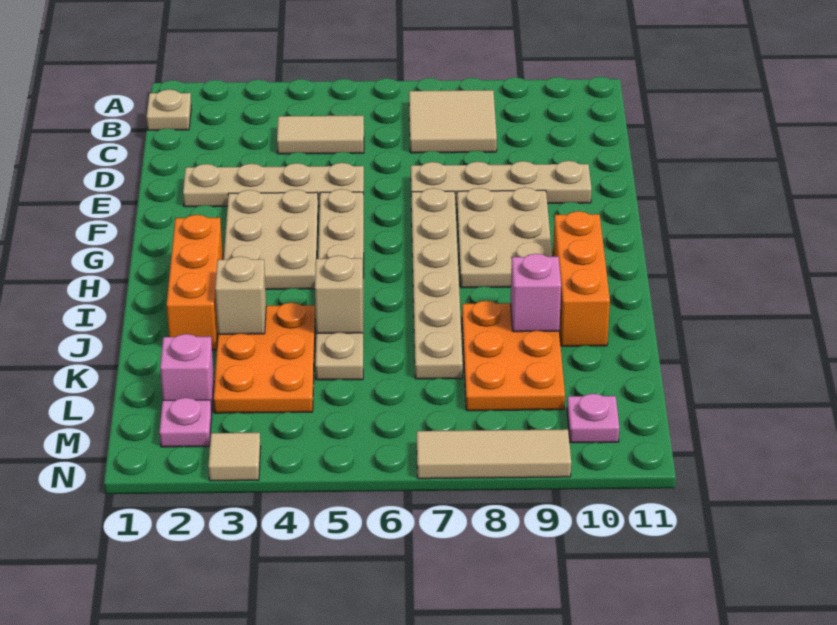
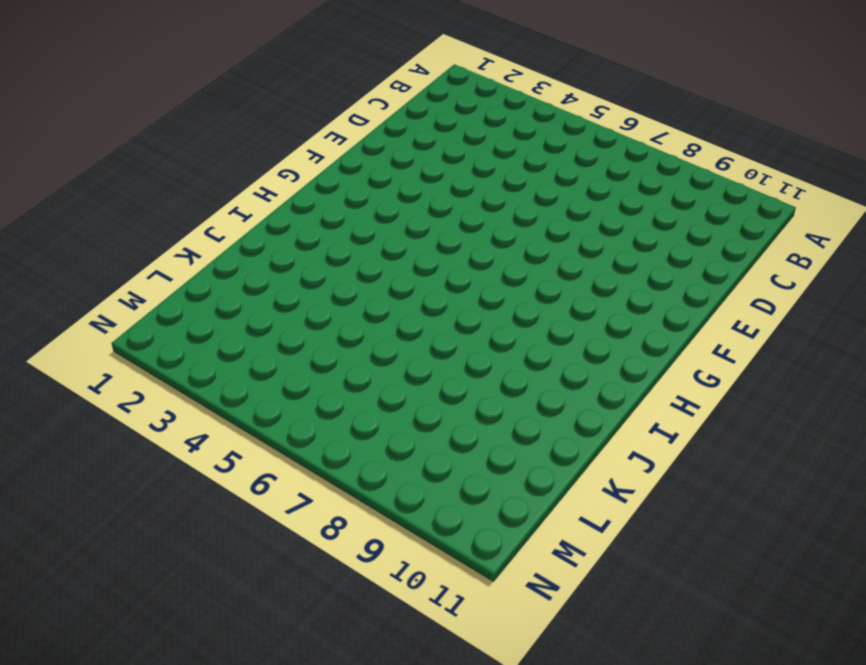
none -> tan plate B1 level 1
none -> tan tile B7:C8 level 1
none -> tan tile C4:C5 level 1

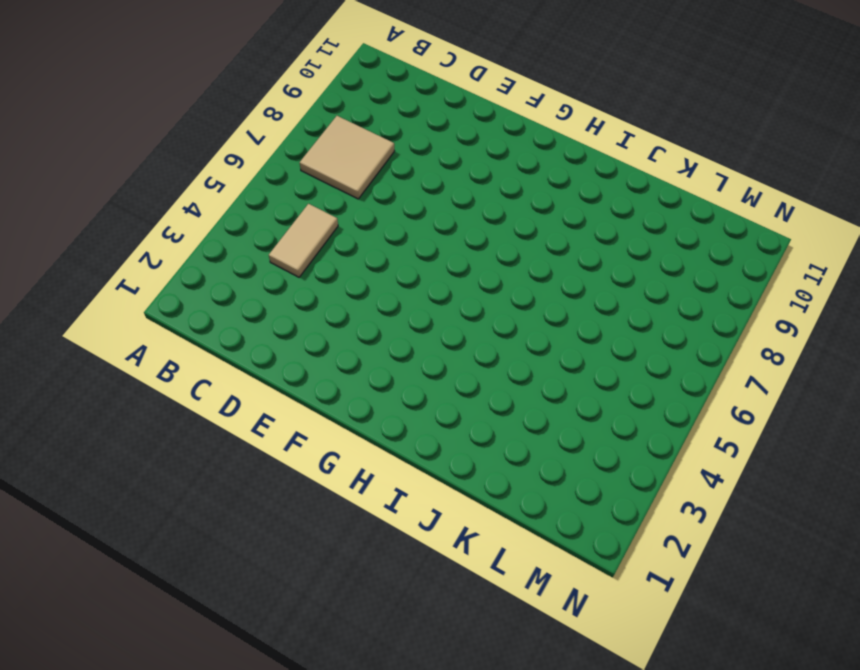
none -> tan plate B1 level 1
none -> tan plate E2:E5 level 1
none -> tan plate E7:E10 level 1

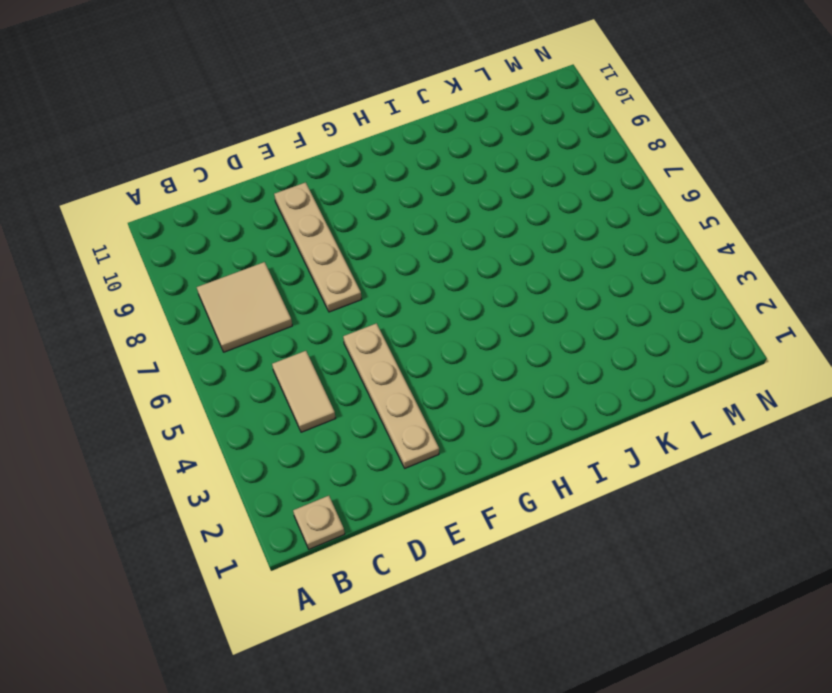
none -> tan plate F3:H4 level 1
none -> tan plate F5:K5 level 1
none -> tan plate F7:K7 level 1

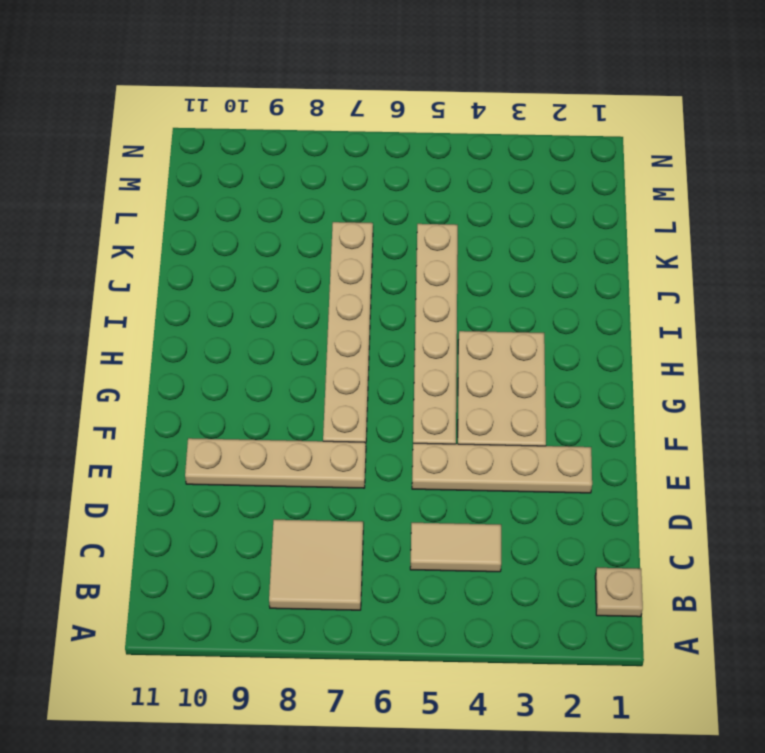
none -> tan plate F8:H9 level 1
none -> orange brick H2:J2 level 1
none -> orange brick H10:J10 level 1

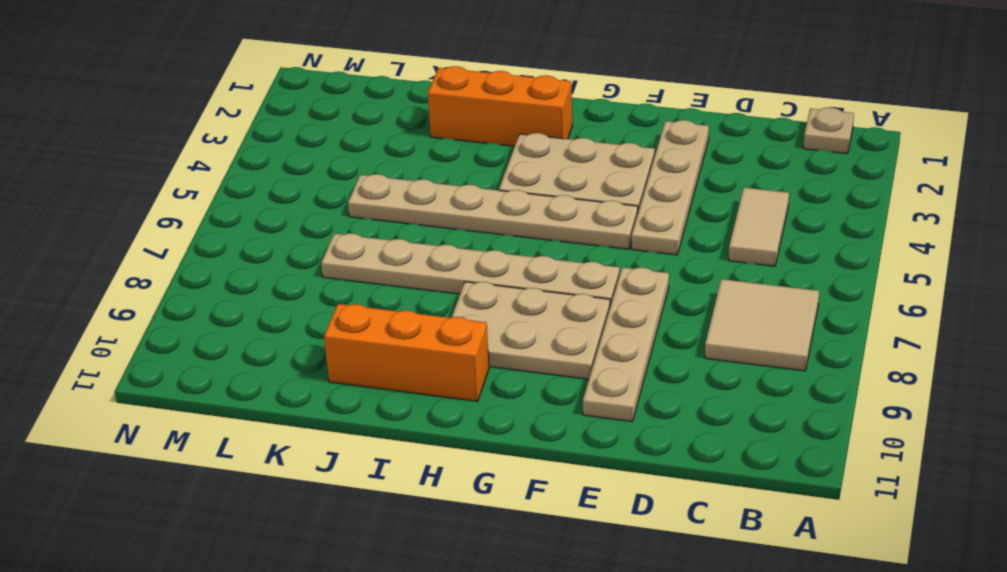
none -> orange plate J3:L4 level 1
none -> orange plate J8:L9 level 1
none -> pink brick L2 level 1

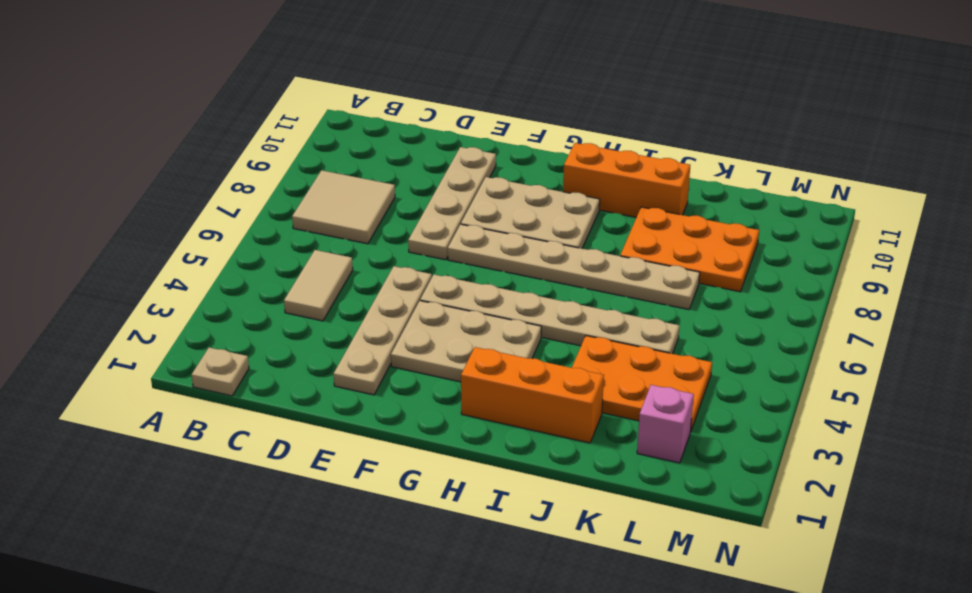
none -> pink plate M2 level 1
none -> pink plate M10 level 1
none -> tan tile N3 level 1

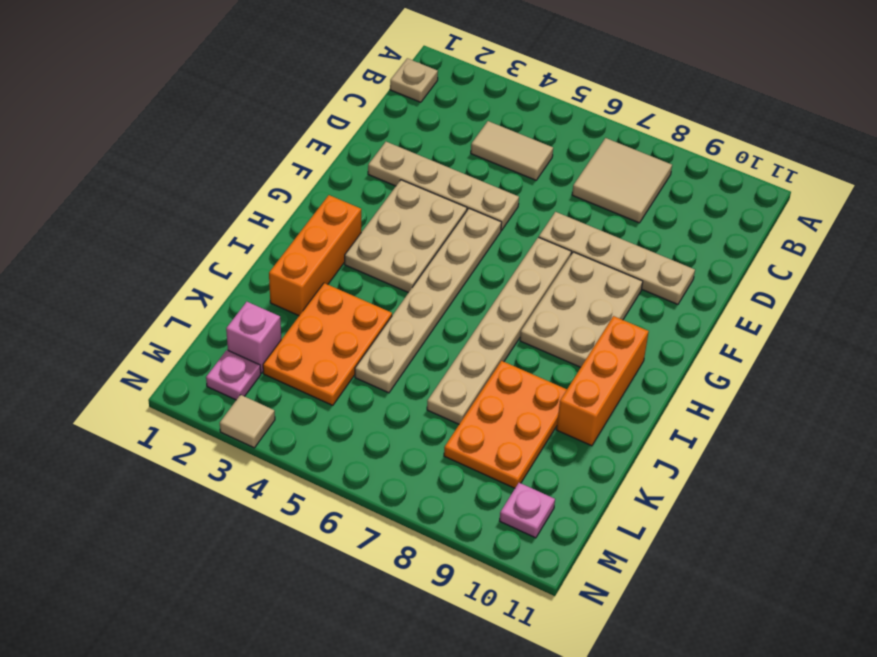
none -> tan tile N7:N9 level 1
none -> tan brick J3 level 2
none -> tan brick J5 level 2

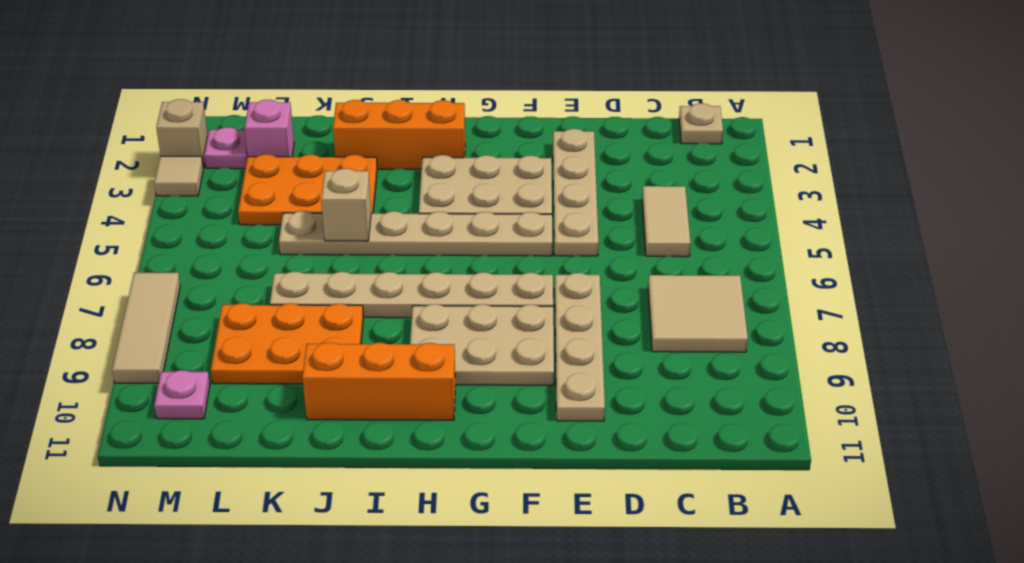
tan brick N2 level 1 -> tan brick J3 level 2
none -> pink brick J9 level 2

